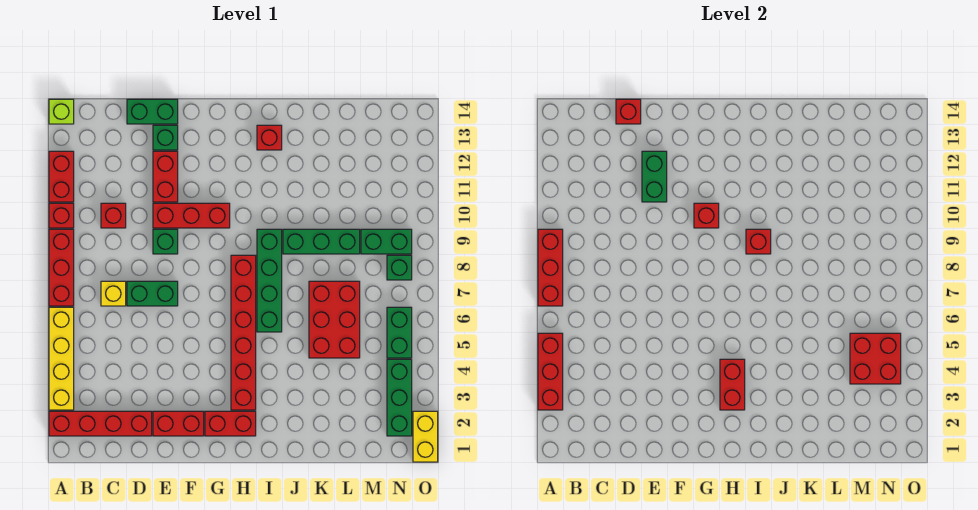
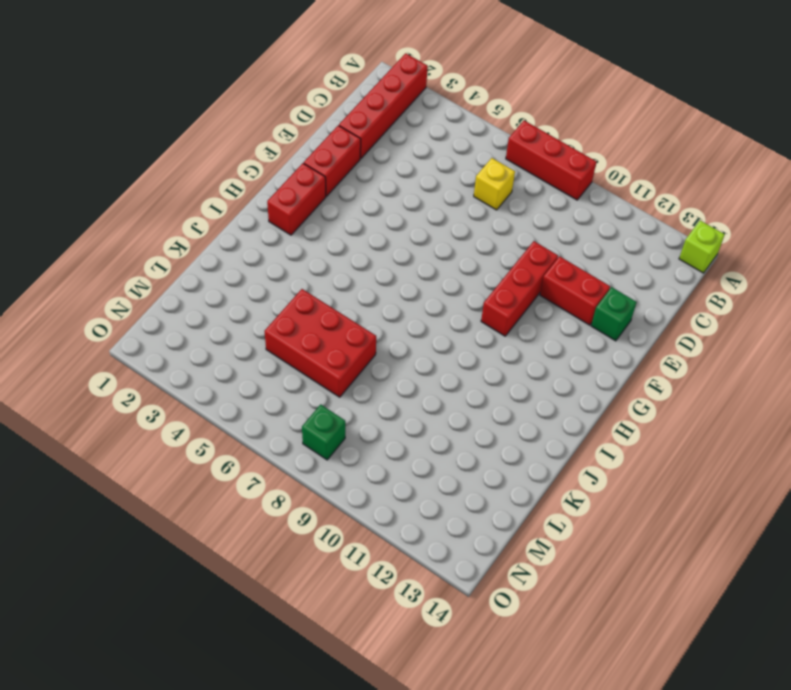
none -> yellow brick A3:A6 level 1
none -> red brick A10 level 1
none -> red brick A11:A12 level 1
none -> red brick C10 level 1

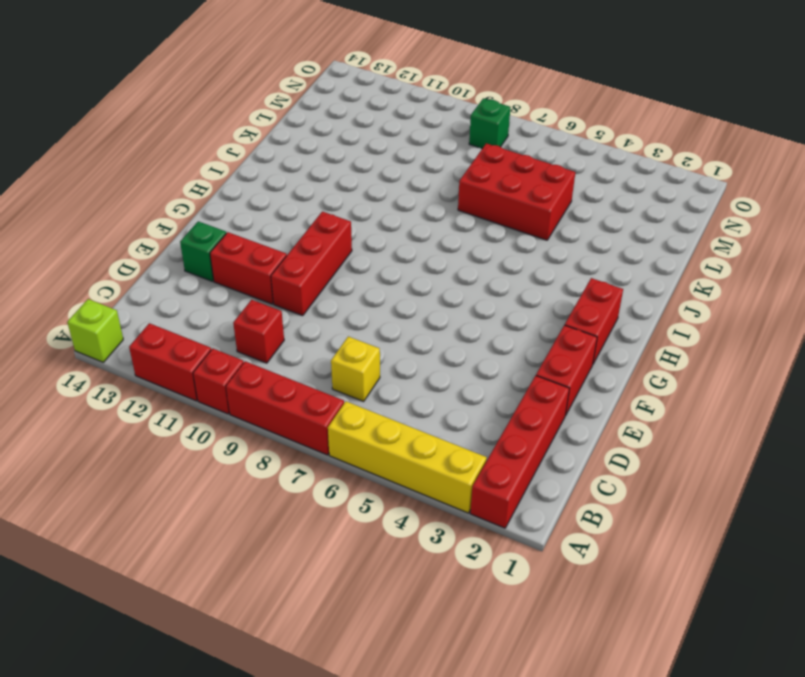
none -> green brick D7:E7 level 1
none -> green brick D14:E14 level 1
none -> green brick E9 level 1
none -> red brick H3:H8 level 1

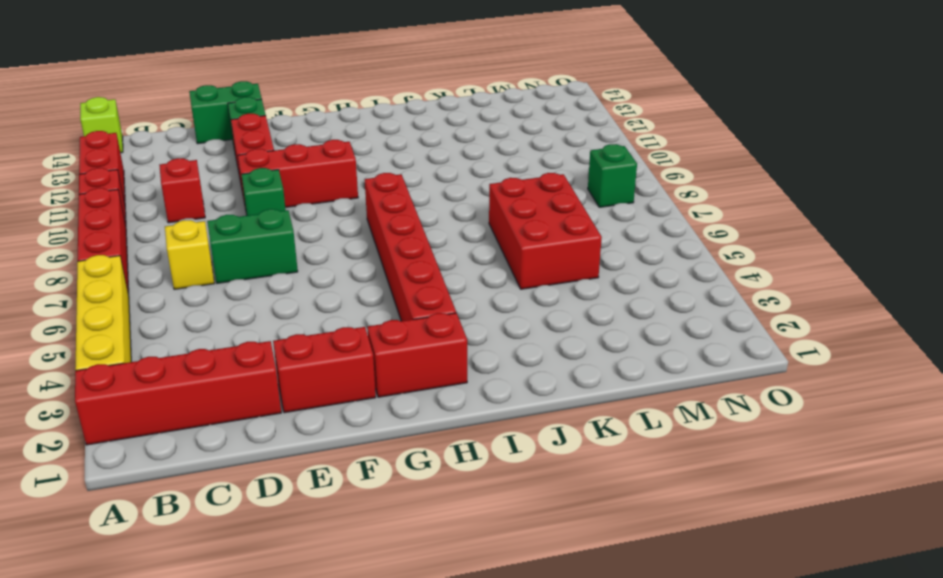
none -> green brick I6:I9 level 1
none -> red brick I13 level 1
none -> green brick J9:L9 level 1
none -> green brick M9:N9 level 1

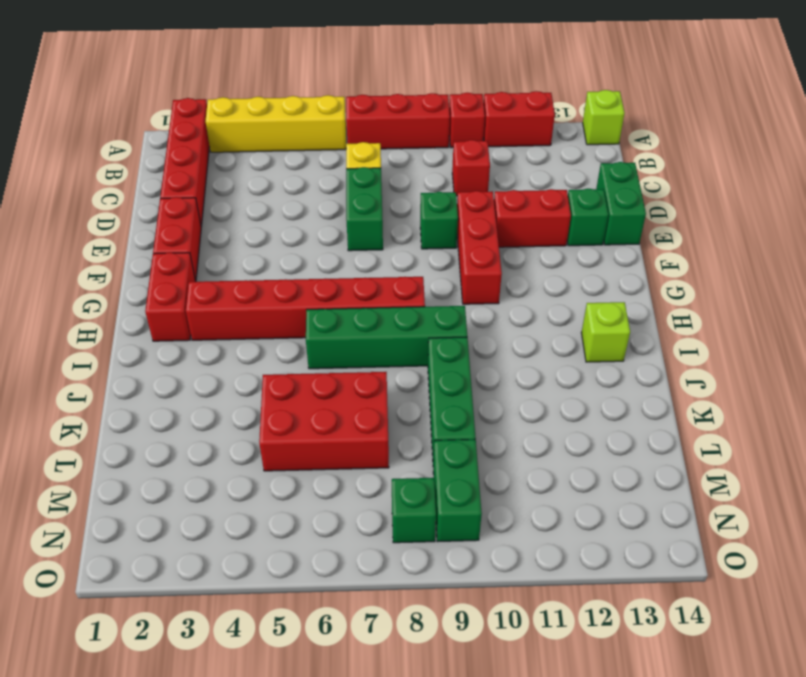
lime brick I13 level 1 -> red brick I13 level 1
none -> green brick N2:N4 level 1
none -> green brick N5:N6 level 1
none -> yellow brick O1:O2 level 1
none -> red brick A3:A5 level 2

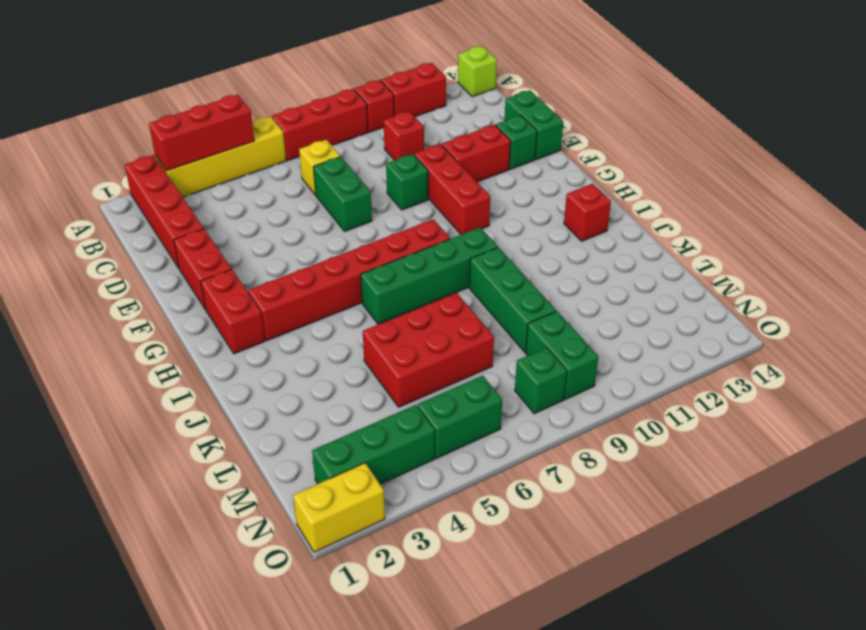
none -> red brick A7:A9 level 2
none -> red brick D14 level 2
none -> green brick E11:E12 level 2
none -> red brick G10 level 2

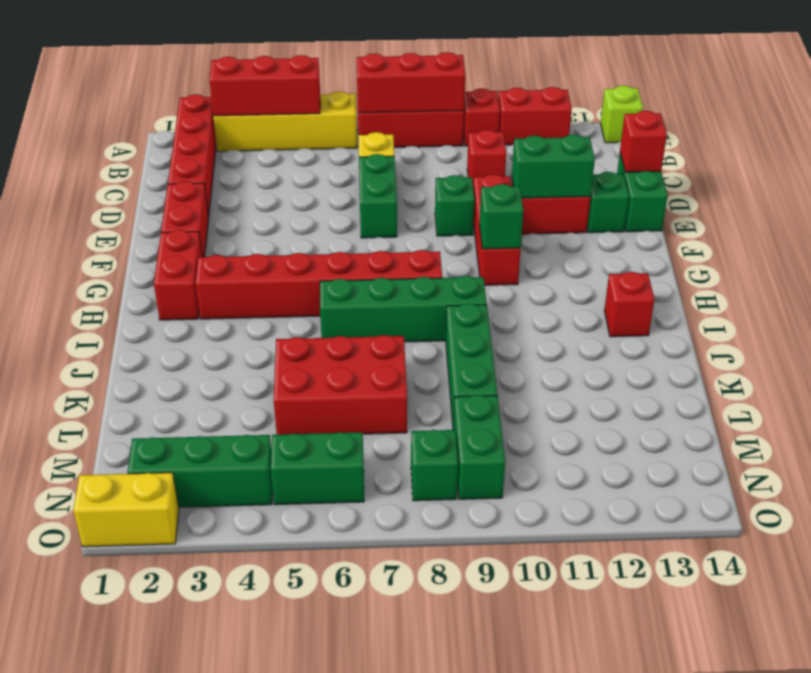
green brick G10 level 2 -> red brick G10 level 2
none -> red brick H3:H4 level 2
none -> red brick I9 level 2
none -> red brick M4:N5 level 2

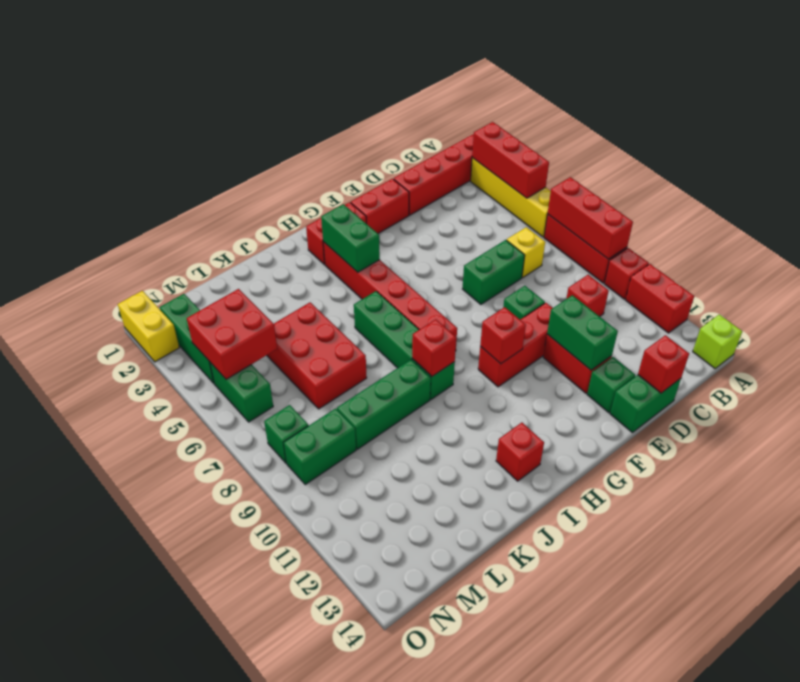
green brick H3:H4 level 2 -> red brick H3:H4 level 2

